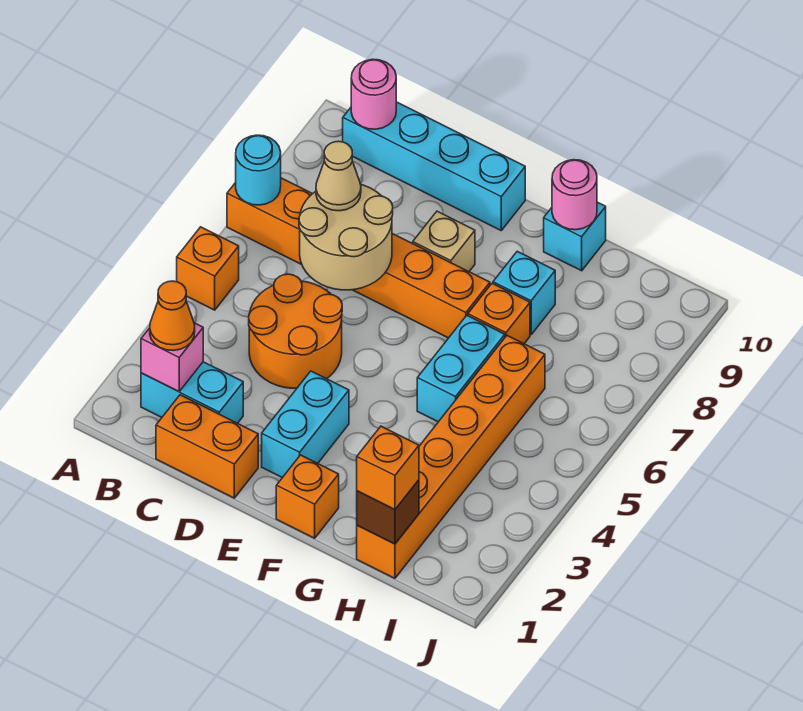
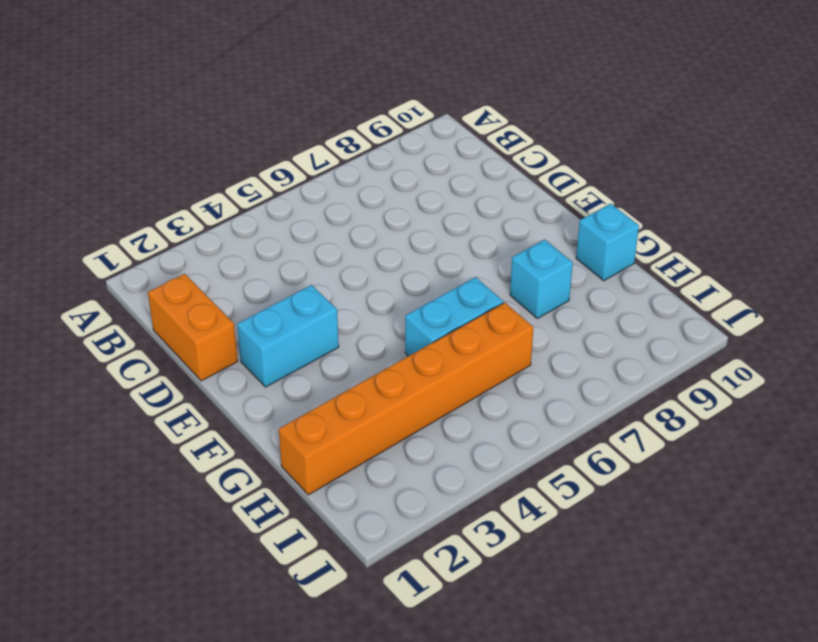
none -> orange brick A5 level 1
none -> orange brick A7:F7 level 1
none -> cyan brick B2:C2 level 1

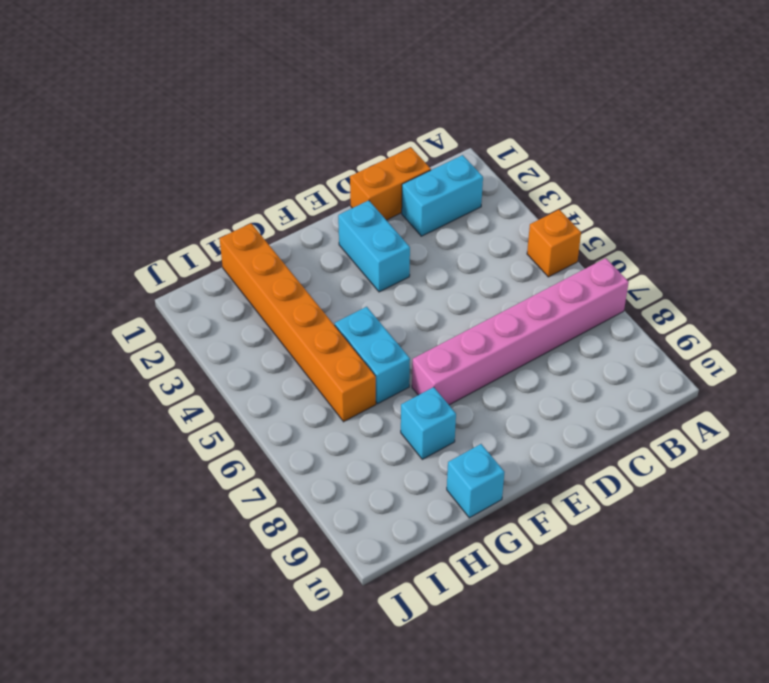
pink brick A7:F7 level 1 -> orange brick A7:F7 level 1
none -> cyan brick B10:E10 level 1
none -> orange round brick C4:D5 level 1
none -> tan brick E8 level 1

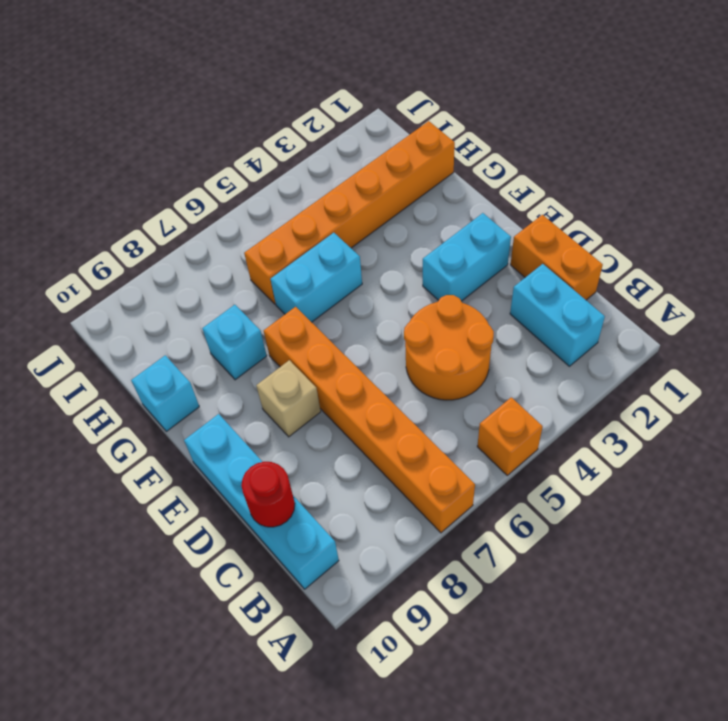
red round brick C10 level 2 -> none
none -> orange brick F1 level 1
none -> orange brick G7 level 1
none -> cyan round brick A7 level 2

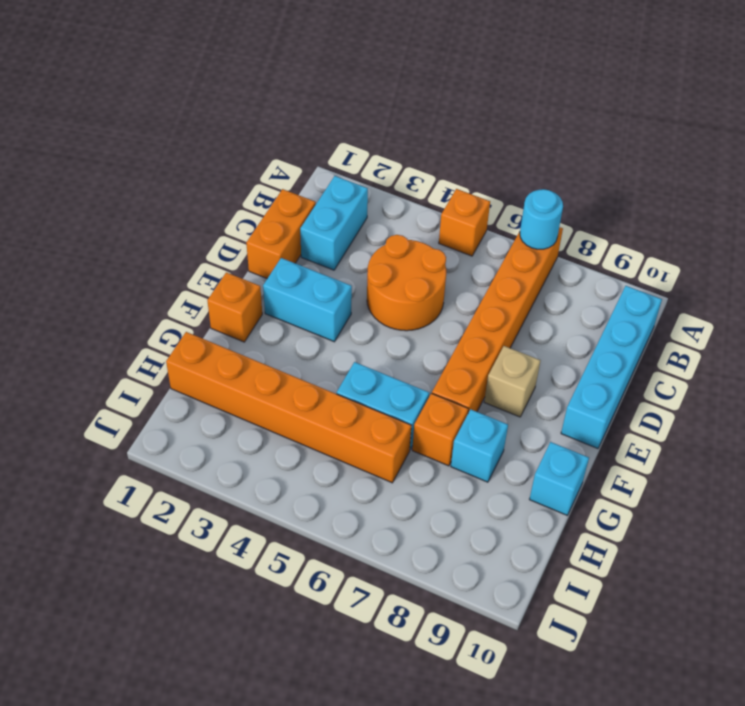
none -> pink brick B2 level 2
none -> pink round brick B10 level 2
none -> tan round brick C6:D7 level 2

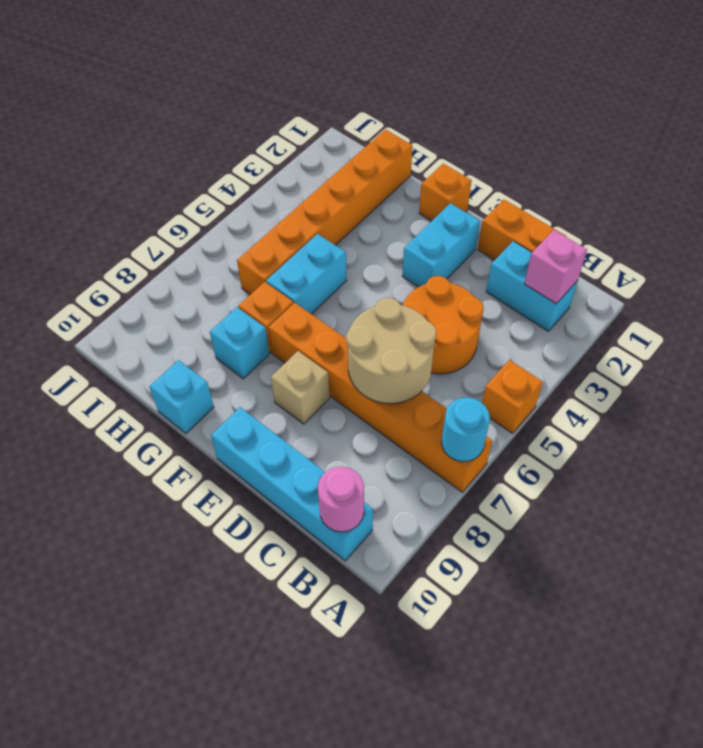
none -> pink round brick G10 level 2
none -> brown brick H1 level 2
none -> orange cone B2 level 3

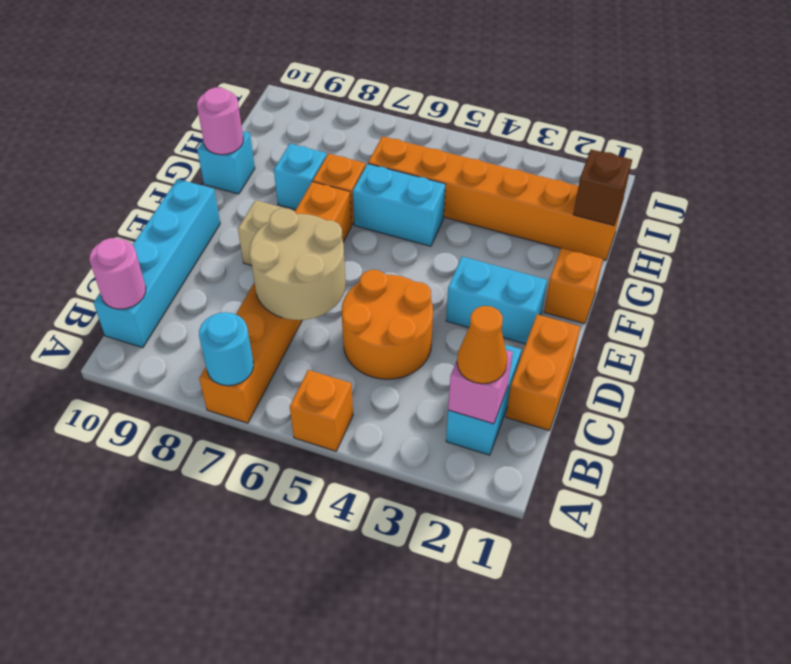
none -> tan cone C7 level 3
none -> orange brick H1 level 3

